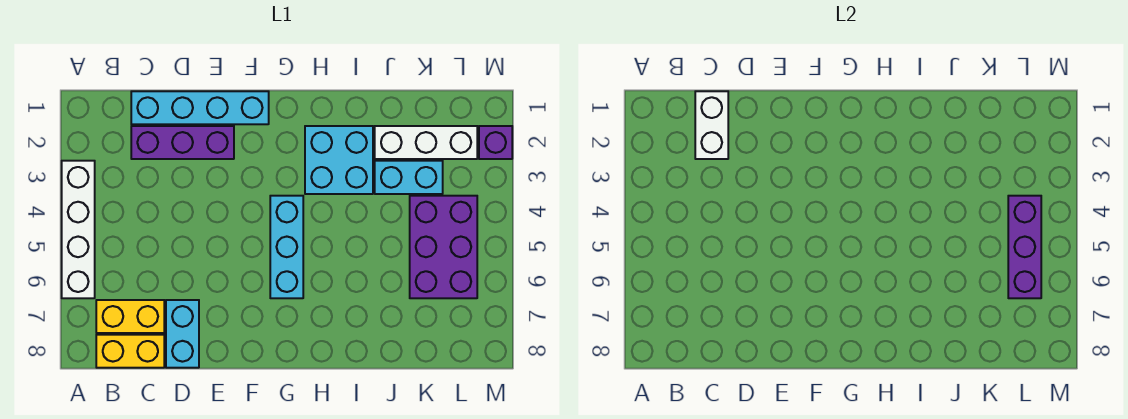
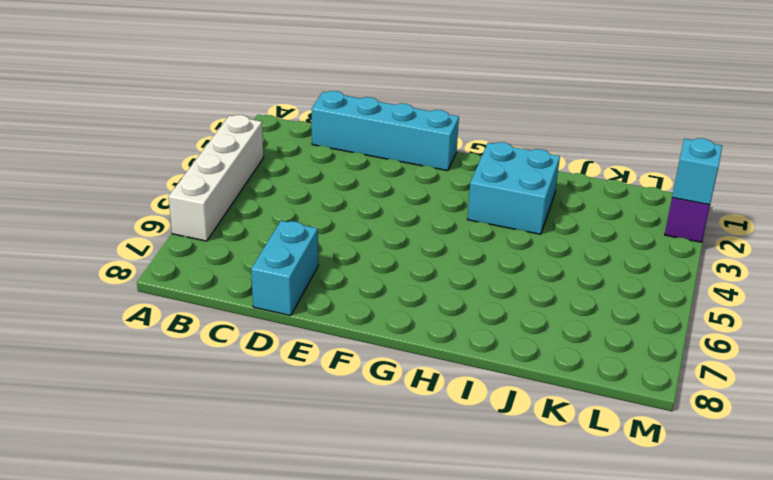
cyan brick M2 level 2 -> none
none -> yellow brick B7:C7 level 1
none -> yellow brick B8:C8 level 1
none -> purple brick C2:E2 level 1

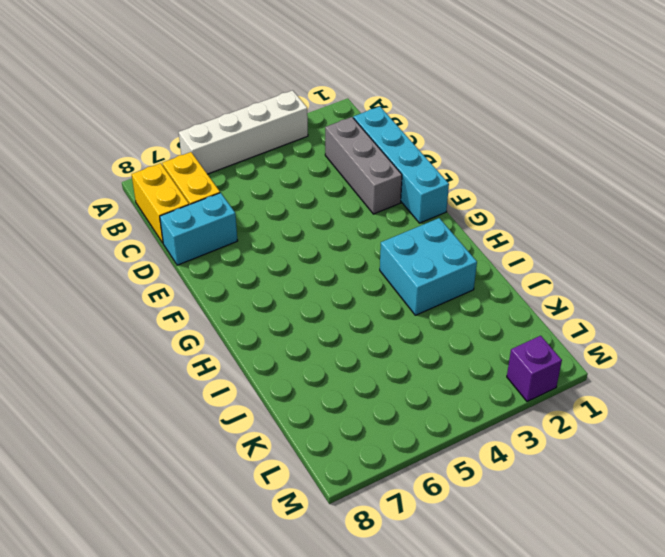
grey brick C2:E2 level 1 -> purple brick C2:E2 level 1
none -> cyan brick G4:G6 level 1
none -> white brick J2:L2 level 1
none -> cyan brick J3:K3 level 1

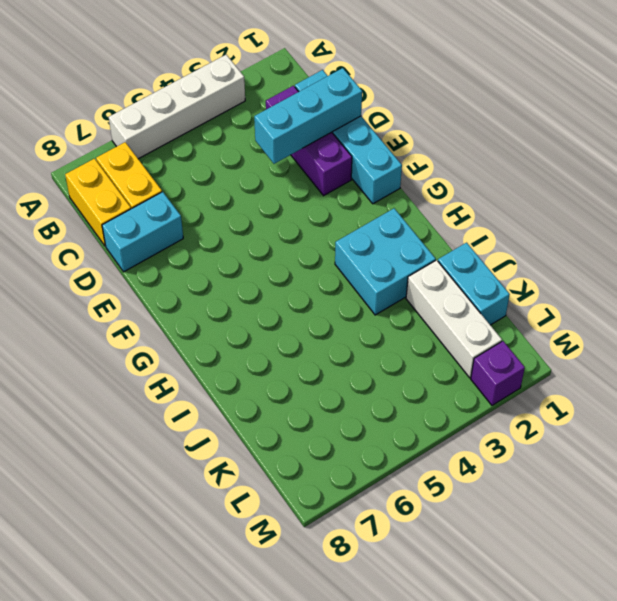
cyan brick D1:D3 level 2 -> cyan brick G4:G6 level 1
cyan brick J1:K1 level 1 -> cyan brick J3:K3 level 1
none -> purple brick K4:L6 level 1
none -> white brick C1:C2 level 2
none -> purple brick L4:L6 level 2

